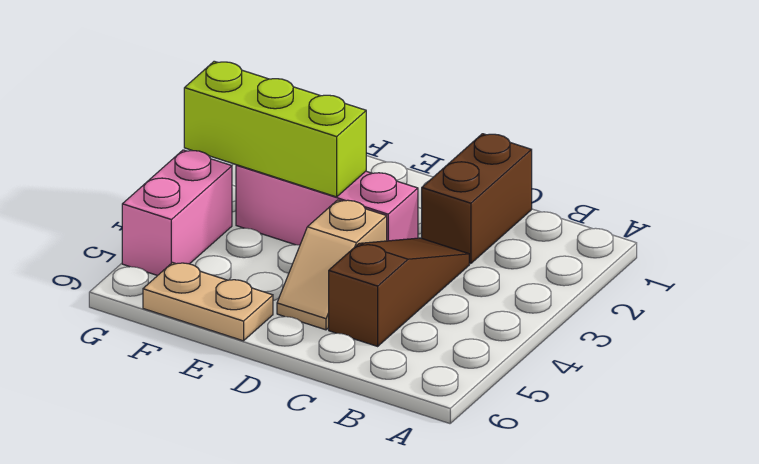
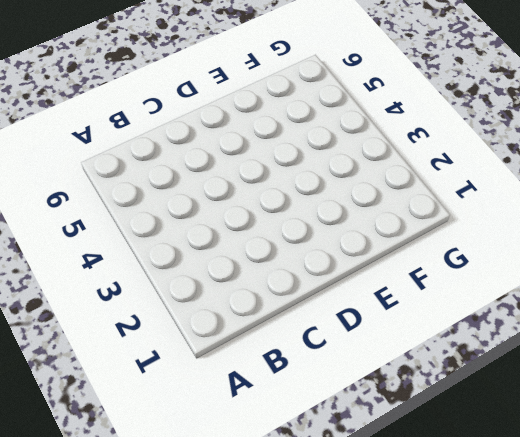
none -> brown brick C1:C2 level 1
none -> brown slope C3:C5 level 1 top 5

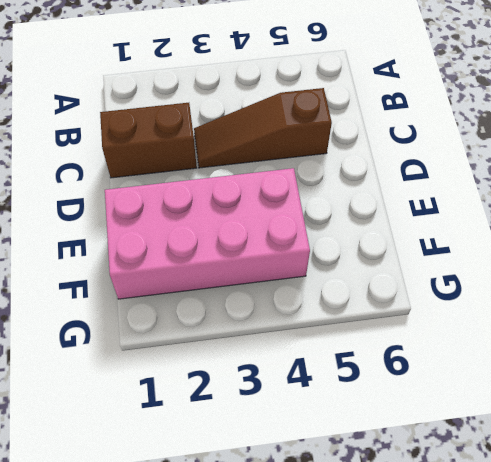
pink brick E1:F4 level 1 -> pink brick D3:F3 level 1
none -> tan slope D4:D5 level 1 top 4
none -> tan plate E6:F6 level 1

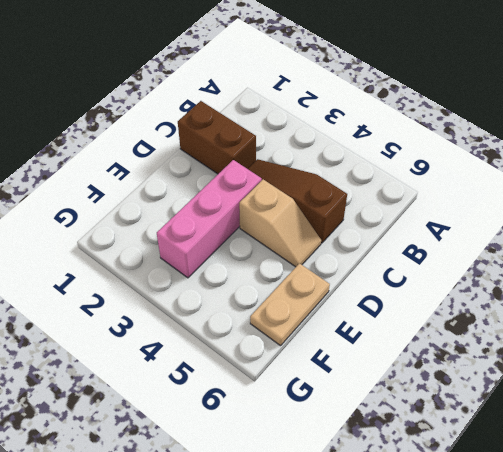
none -> pink brick G4:G5 level 1
none -> lime brick E3:G3 level 2

